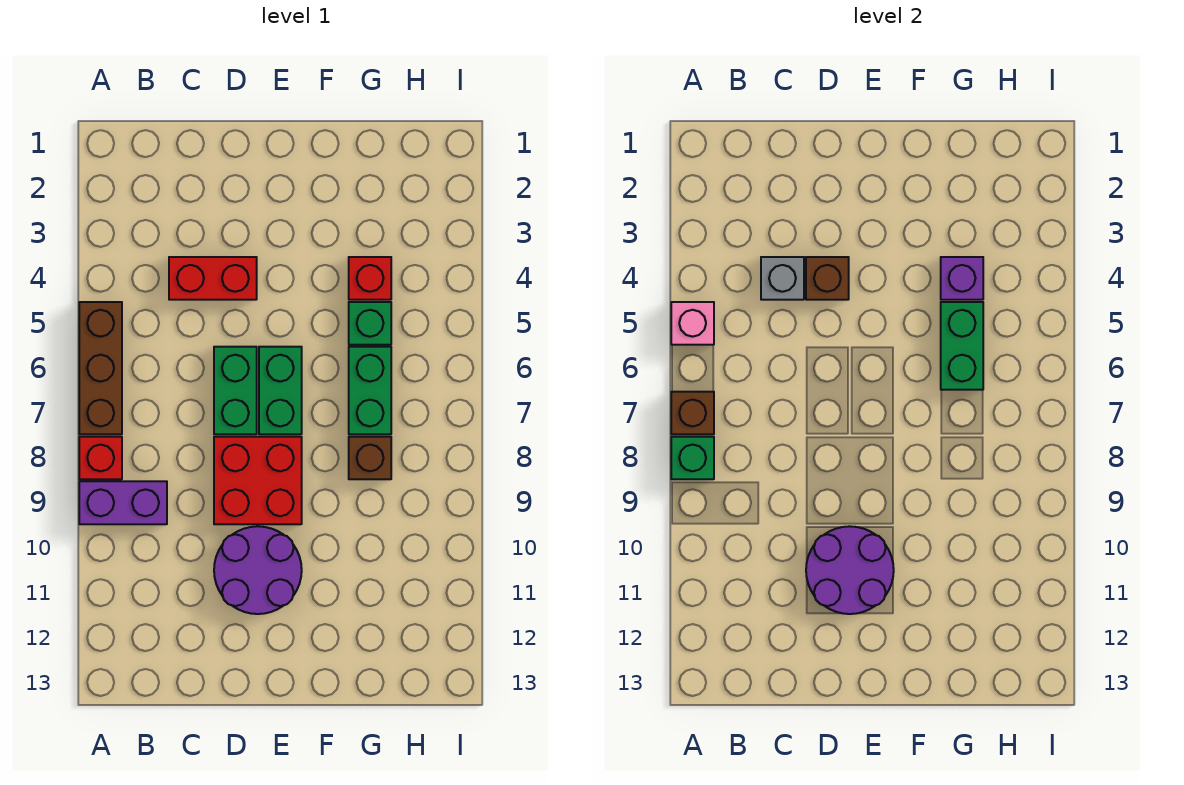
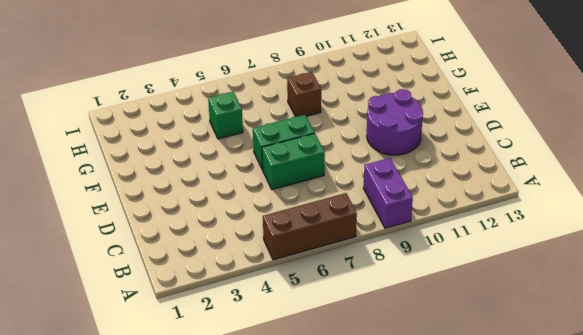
none -> red brick A8 level 1
none -> red brick C4:D4 level 1
none -> red brick D8:E9 level 1

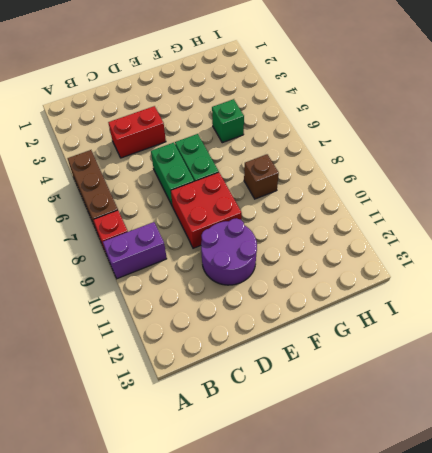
none -> red brick G4 level 1
none -> green brick G6:G7 level 1
none -> pink brick A5 level 2

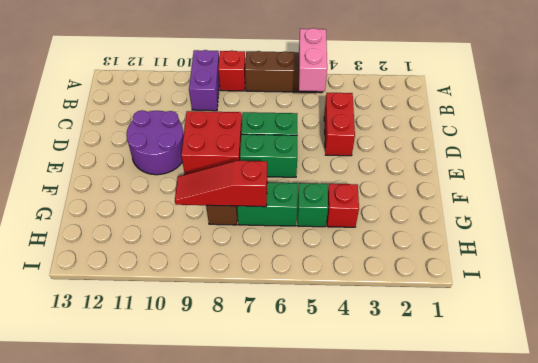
pink brick A5:B5 level 2 -> pink brick A5 level 2
red slope G7:G9 level 2 top 7 -> none
none -> brown brick A7 level 2
none -> green brick A8 level 2
none -> grey brick C4 level 2

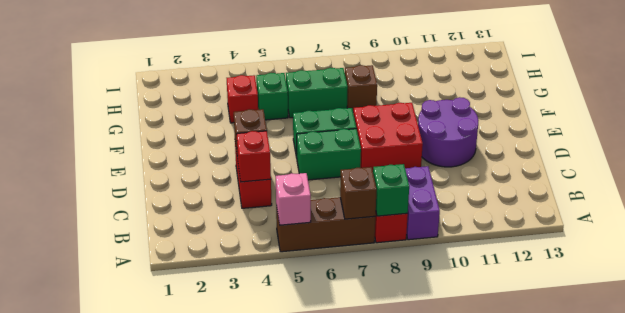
red brick C4 level 2 -> grey brick C4 level 2
none -> purple round brick D10:E11 level 2
none -> purple brick G4 level 2
none -> green brick G5:G6 level 2

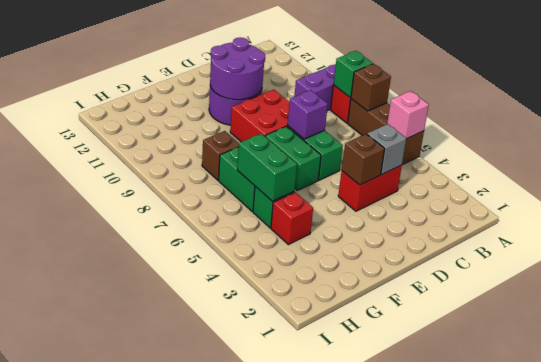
purple brick D7 level 2 -> purple brick G4 level 2

